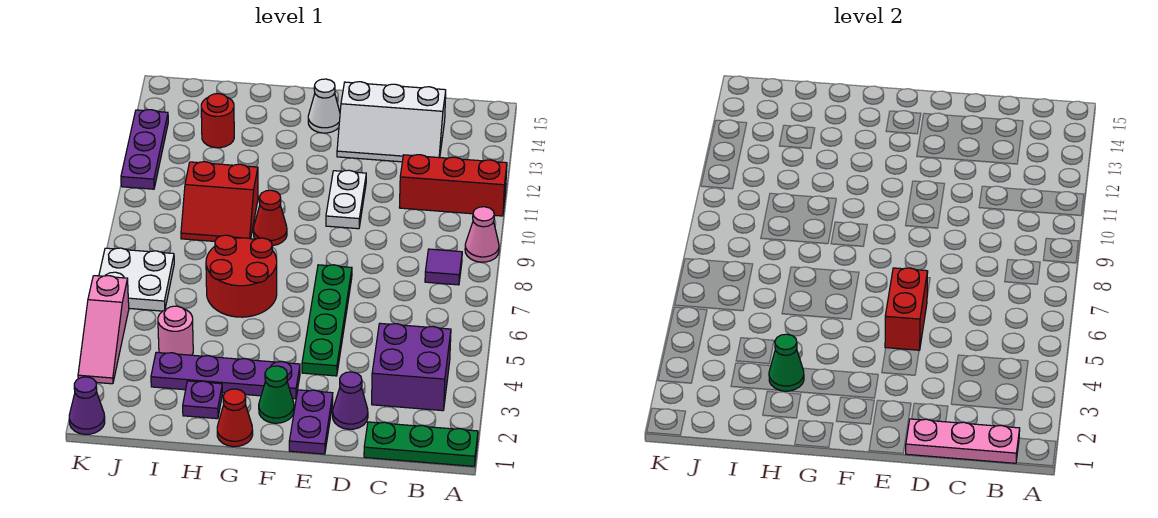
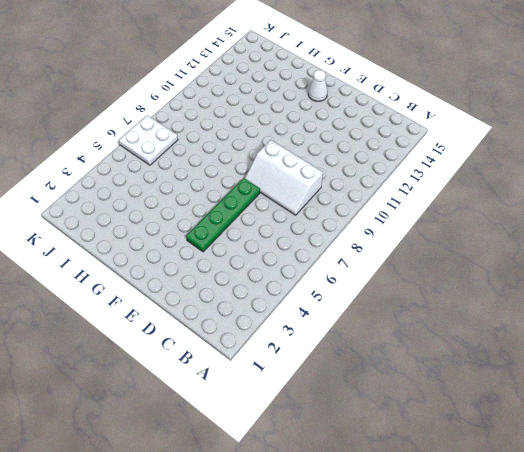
white slope C8:E9 level 1 top 9 -> white slope C13:E14 level 1 top 14
none -> green plate A1:C1 level 1
none -> pink cone A9 level 1
none -> red brick A11:C11 level 1

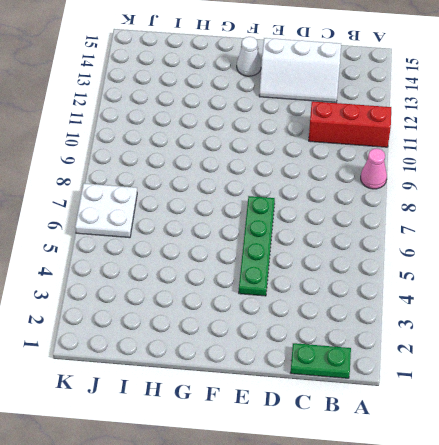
green plate B1:C1 level 1 -> green plate A1:C1 level 1
none -> purple brick B3:C4 level 1
none -> purple tile B8 level 1
none -> purple cone D2 level 1

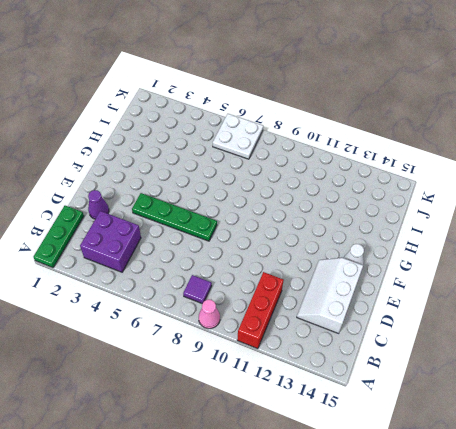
none -> purple plate E1:E2 level 1
none -> white plate E10:E11 level 1
none -> green cone F2 level 1

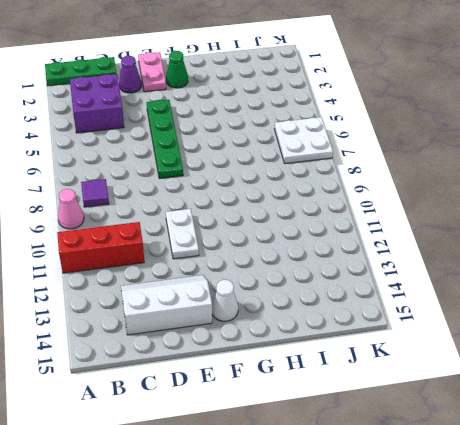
pink plate E1:E2 level 1 -> purple plate E1:E2 level 1
none -> purple plate F3:I3 level 1
none -> red cone G1 level 1
none -> red round brick G6:H7 level 1

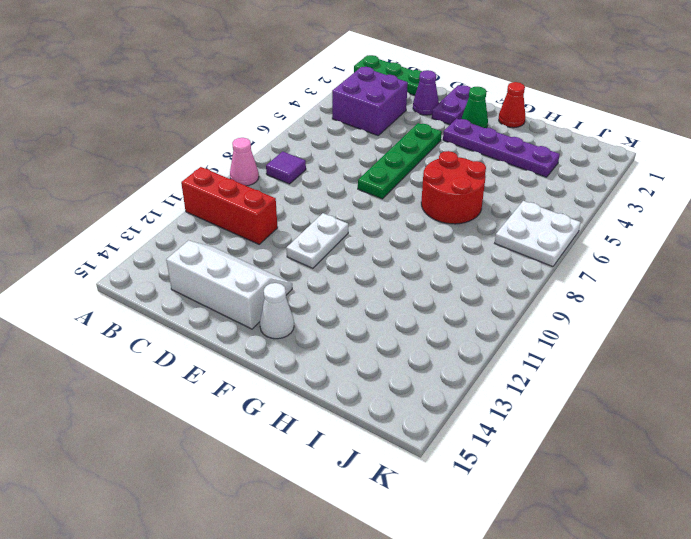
none -> red cone G9 level 1
none -> purple plate H2 level 1
none -> red slope H9:I10 level 1 top 10

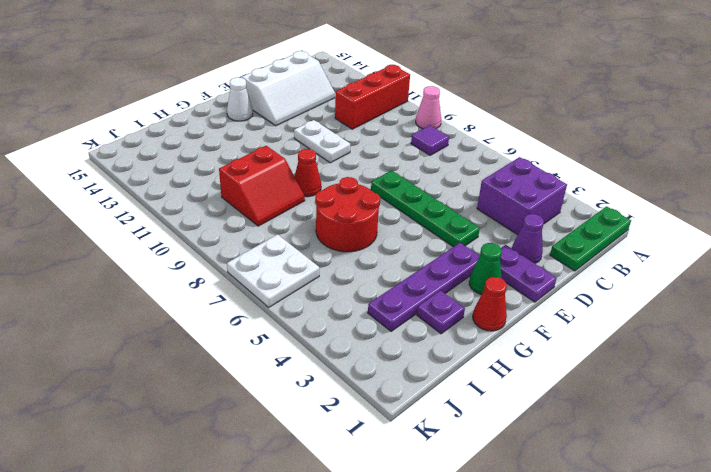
none -> pink round brick I4 level 1
none -> red round brick I13 level 1
none -> purple cone K1 level 1

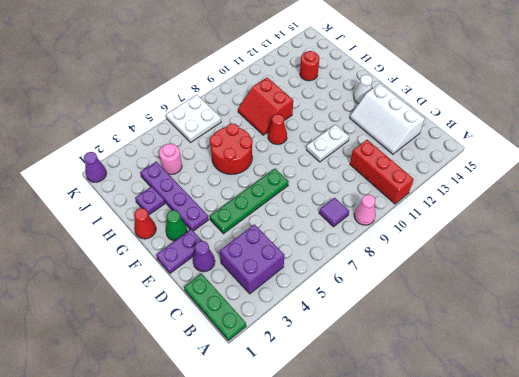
none -> pink slope K3:K5 level 1 top 5
none -> purple plate K11:K13 level 1
none -> pink plate B1:D1 level 2

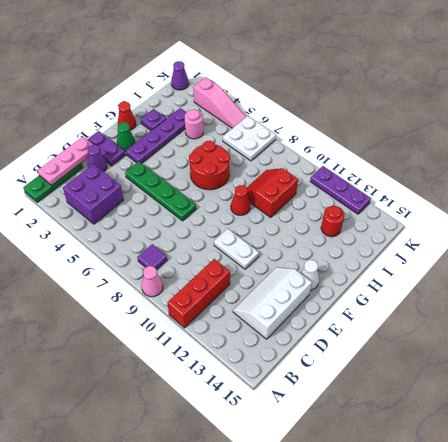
pink slope K3:K5 level 1 top 3 -> pink slope K3:K5 level 1 top 5
none -> red brick E5:E6 level 2
none -> green cone H3 level 2

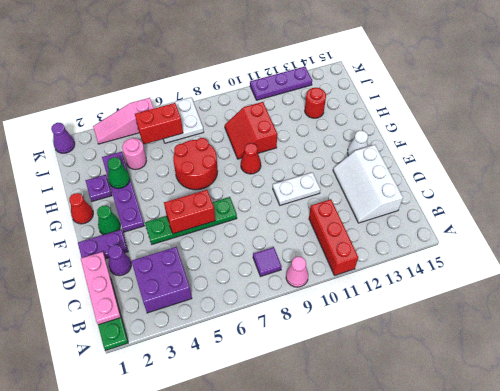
red brick J5:J6 level 2 -> none

